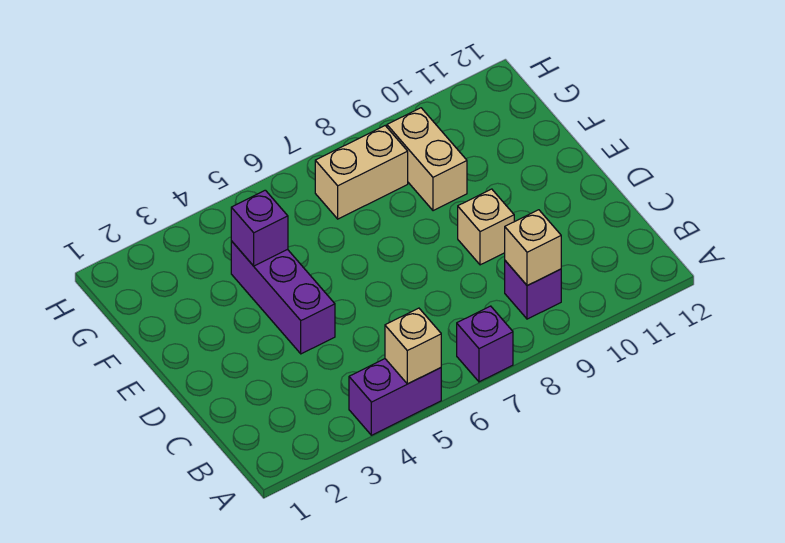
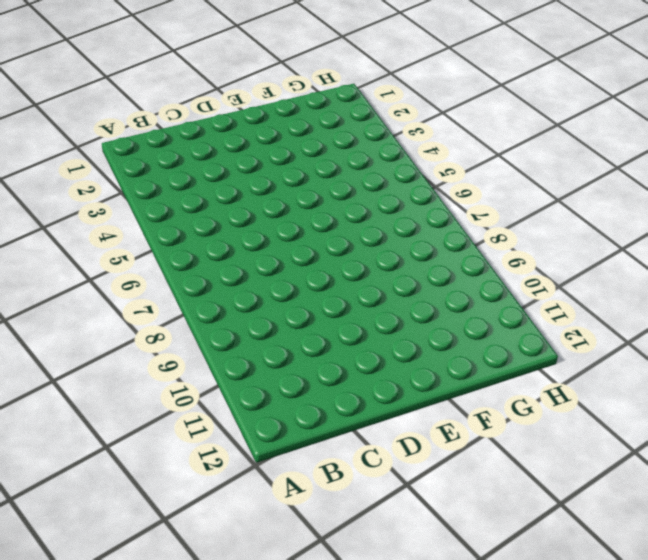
none -> purple brick A4:A5 level 1
none -> purple brick A7 level 1

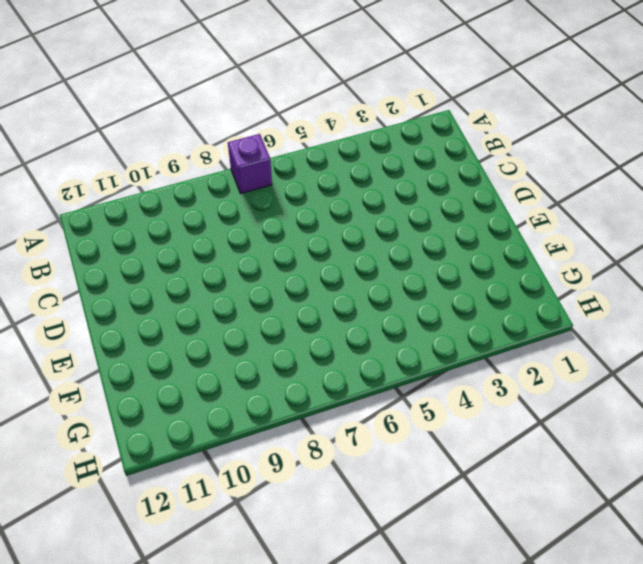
none -> purple brick A4:A5 level 1
none -> purple brick B9 level 1

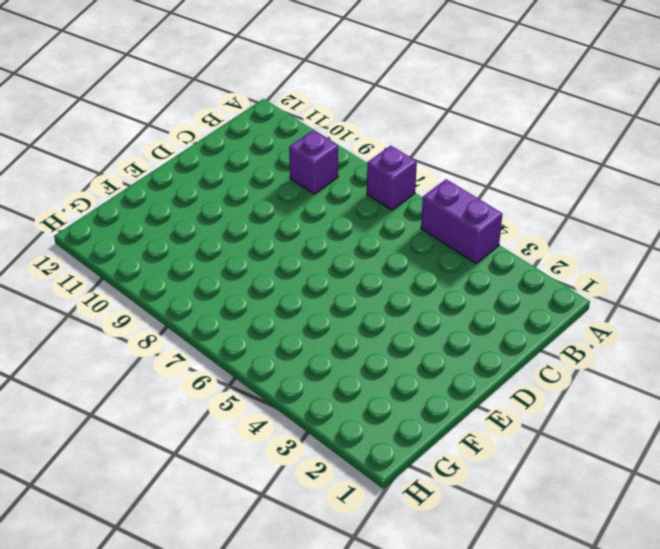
none -> purple brick D4:F4 level 1
none -> tan brick D9 level 1

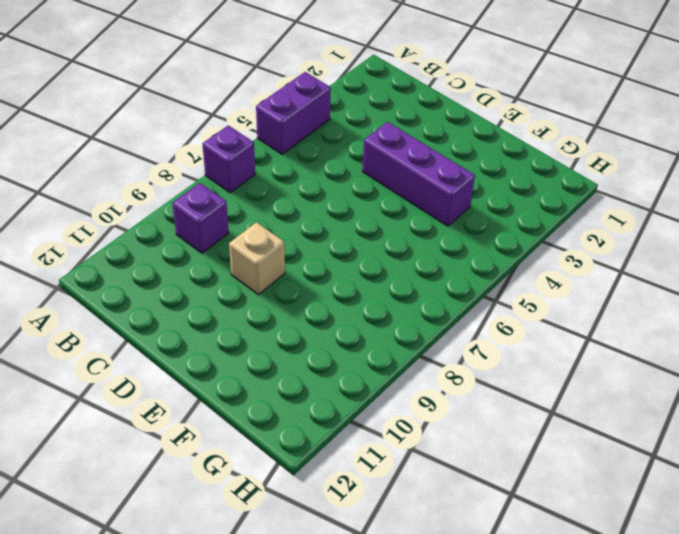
none -> tan brick F9:G9 level 1
none -> tan brick G7:G8 level 1

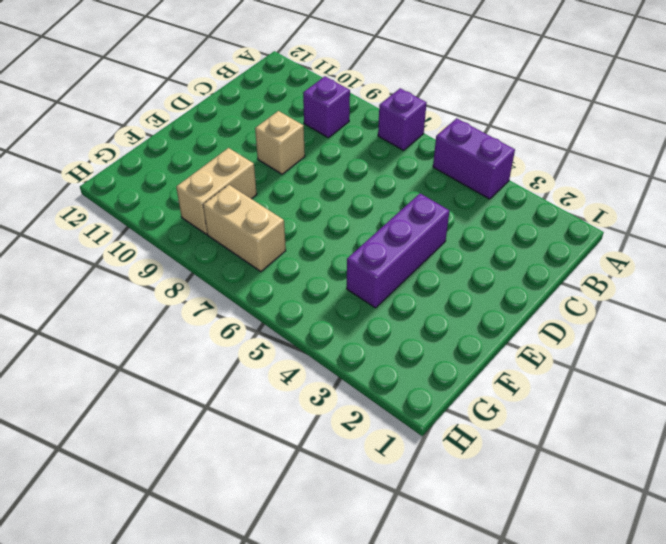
none -> tan brick A5 level 2
none -> tan brick B9 level 2

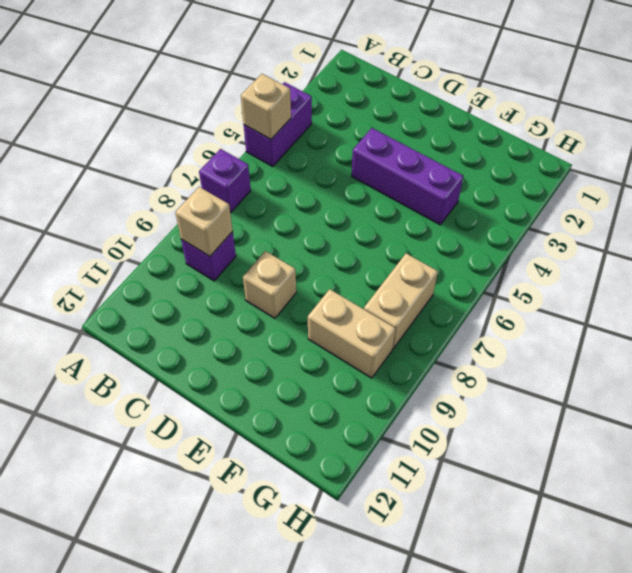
none -> purple brick F4 level 2

